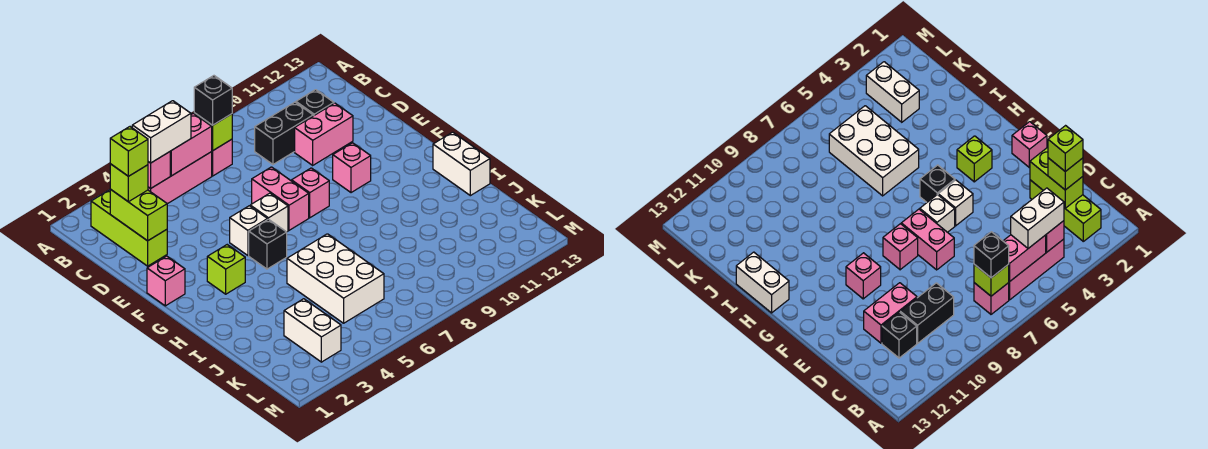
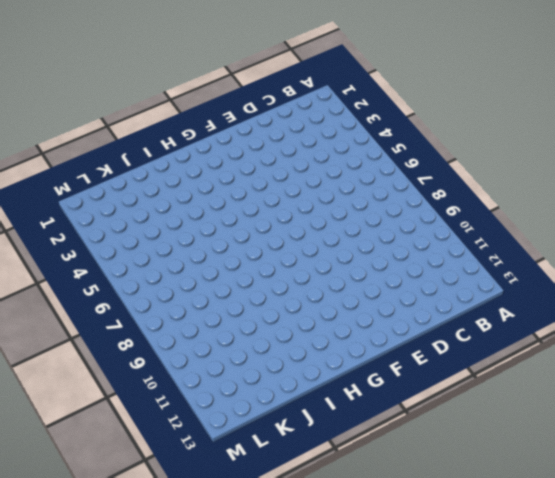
none -> lime brick B2:D2 level 1
none -> pink brick B4:B6 level 1
none -> pink brick B7 level 1

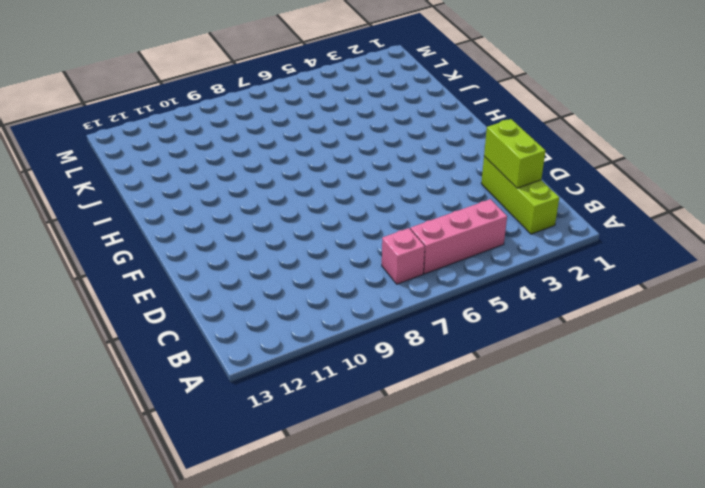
none -> black brick C9:C10 level 1
none -> black brick C11 level 1
none -> pink brick D10:D11 level 1

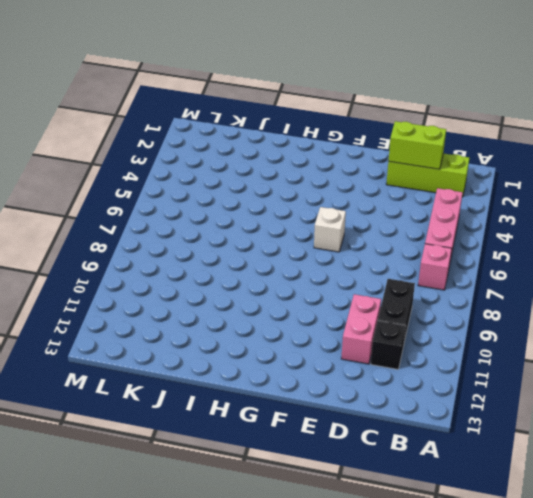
none -> pink brick E7:F7 level 1
none -> pink brick F1 level 1
none -> white brick F5 level 1

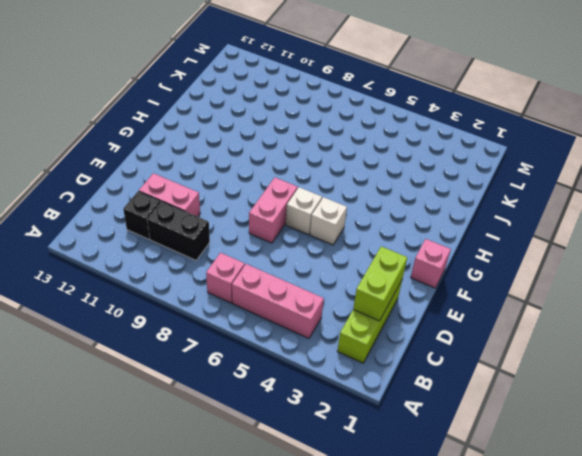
none -> pink brick F8 level 1
none -> pink brick F10 level 1
none -> lime brick G3 level 1

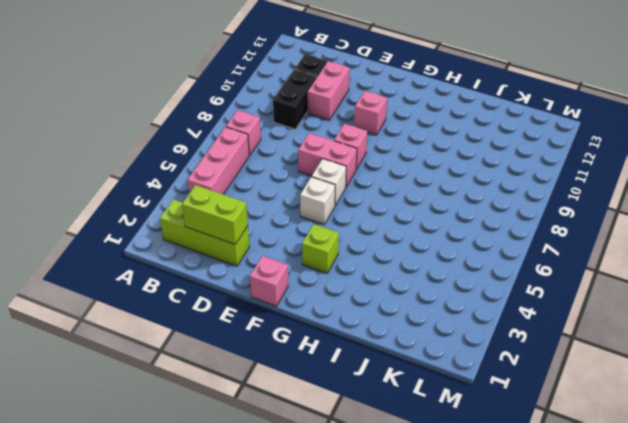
none -> black brick G5 level 1
none -> white brick H13:I13 level 1
none -> white brick I5:K6 level 1

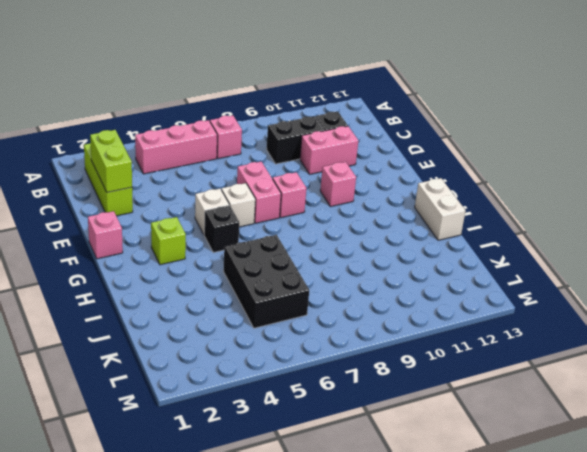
black brick I5:K6 level 1 -> white brick I5:K6 level 1
none -> white brick K3:L3 level 1
none -> pink brick B4 level 2
none -> pink brick B5:B6 level 2

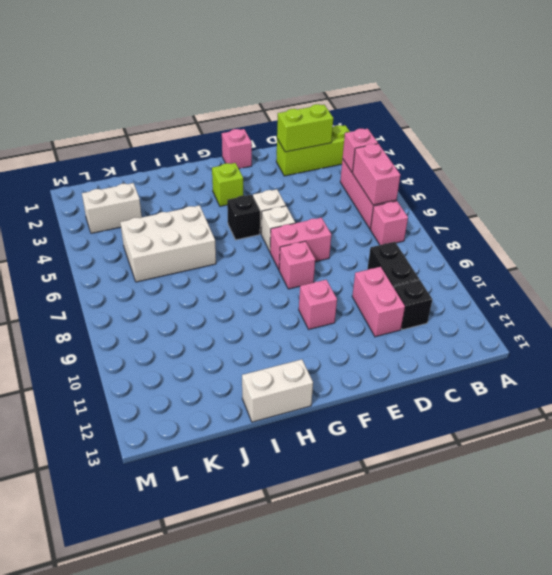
none -> lime brick B7 level 2
none -> white brick B4:B5 level 3
none -> black brick B7 level 3

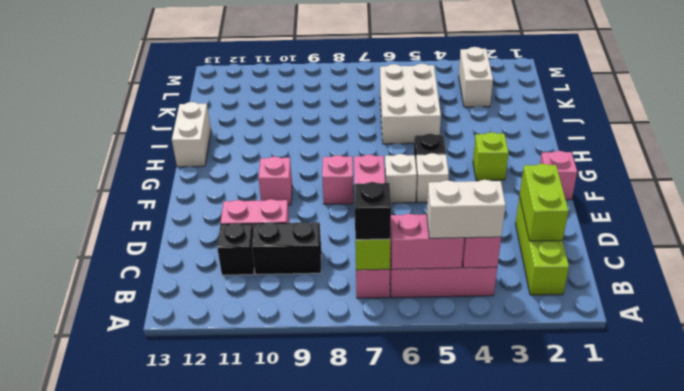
none -> lime brick C2 level 3
none -> lime brick C2 level 4

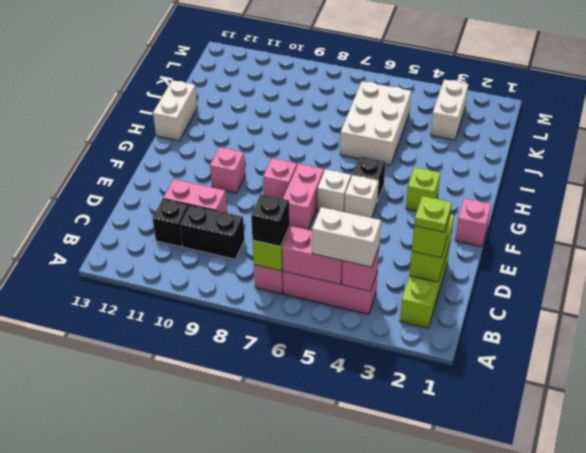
lime plate C2 level 4 -> lime brick C2 level 4

